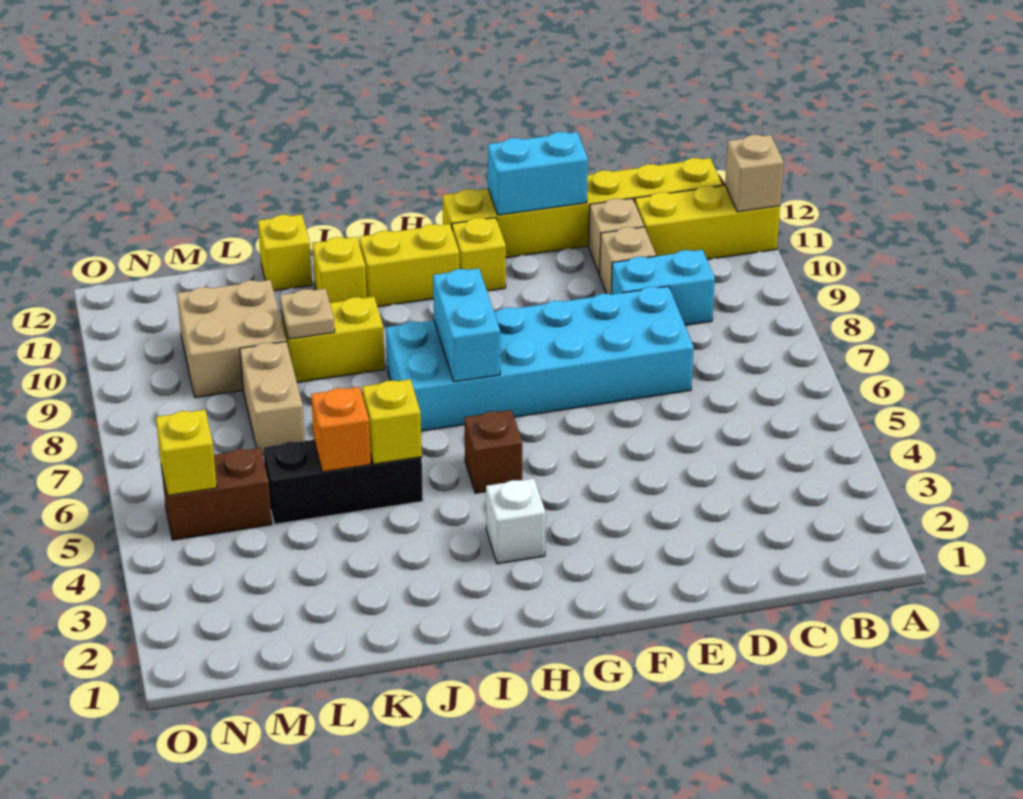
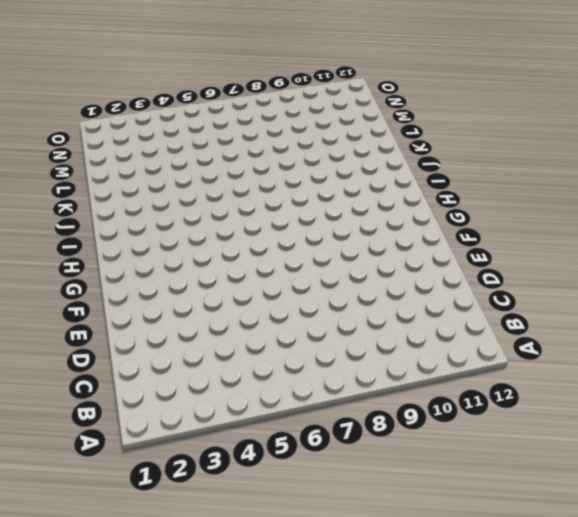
none -> yellow brick A11:C11 level 1
none -> yellow brick B12:G12 level 1
none -> cyan brick C9:D9 level 1

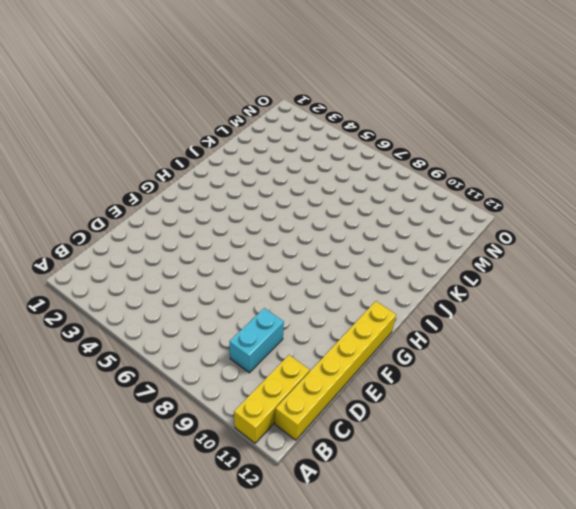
none -> cyan brick D7:I8 level 1
none -> tan brick D10 level 1
none -> tan brick D11 level 1

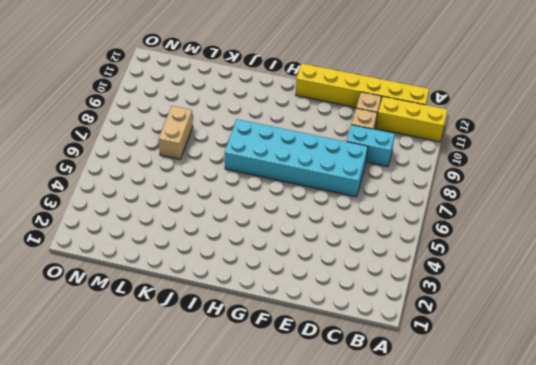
none -> yellow brick G11 level 1
none -> white brick H3 level 1
none -> brown brick H5 level 1

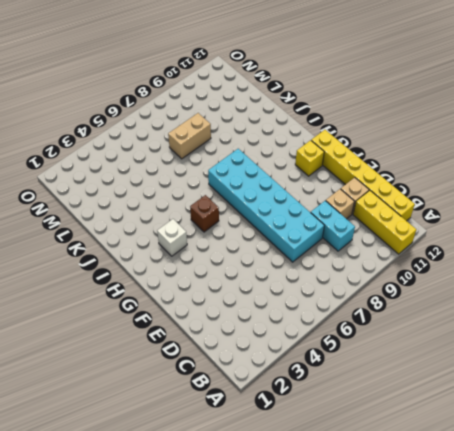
none -> yellow brick H11:I11 level 1
none -> black brick J5:L5 level 1
none -> yellow brick J9:K9 level 1

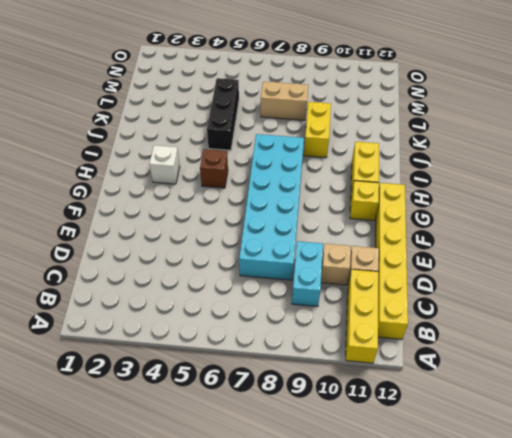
none -> yellow brick J11 level 1
none -> yellow brick K12 level 1
none -> tan brick L9:M10 level 1

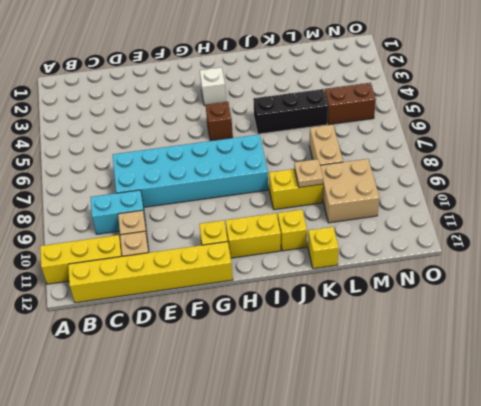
none -> tan brick A11 level 2
none -> cyan brick E12:F12 level 2
none -> cyan brick H7:H8 level 2

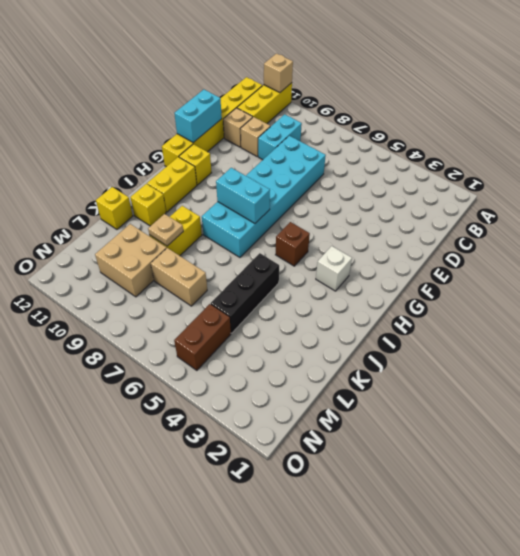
none -> yellow brick J5 level 2
none -> orange brick K5 level 2
none -> yellow brick N5 level 2

